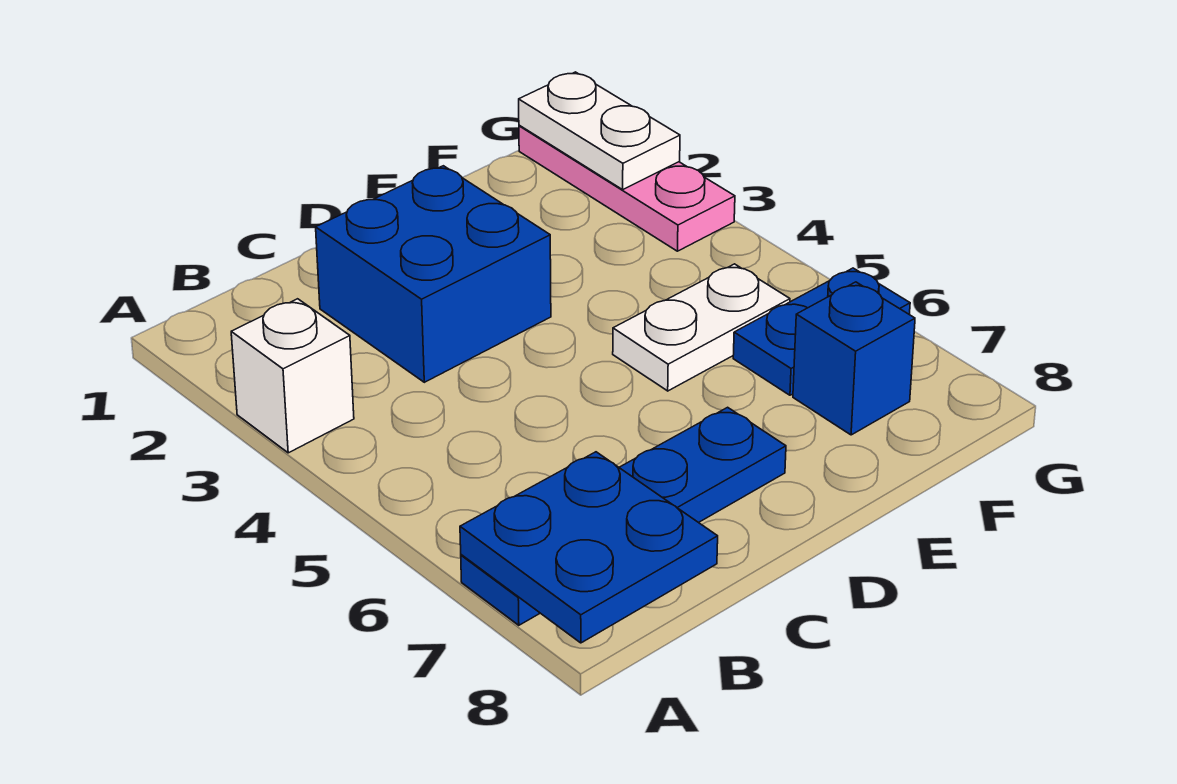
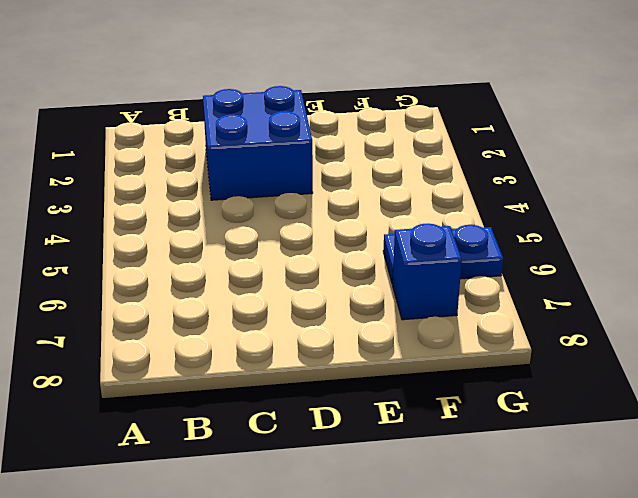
none -> white brick A3 level 1
none -> blue plate A7:D7 level 1

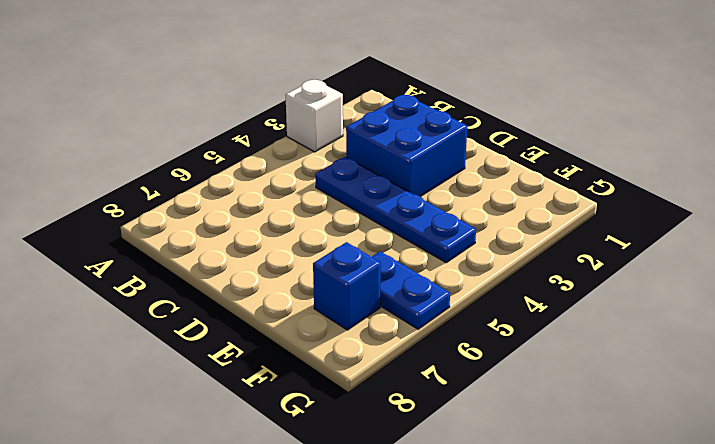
blue plate C4:F4 level 1 -> blue plate A7:D7 level 1
none -> white plate E5:F5 level 1
none -> pink plate G1:G3 level 1

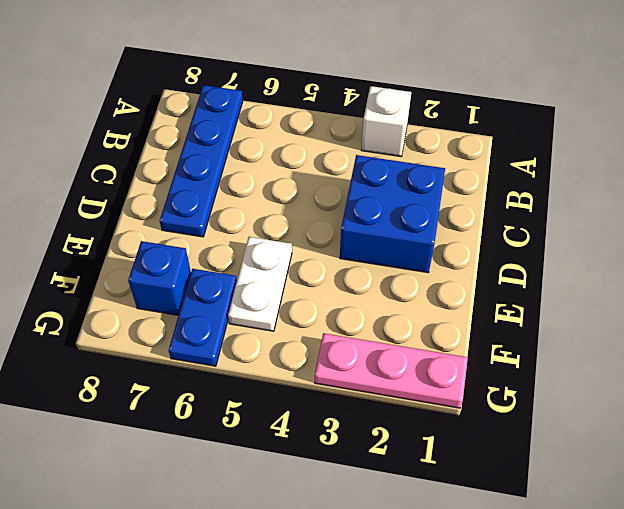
none -> blue plate A7:B8 level 2
none -> white plate G1:G2 level 2

